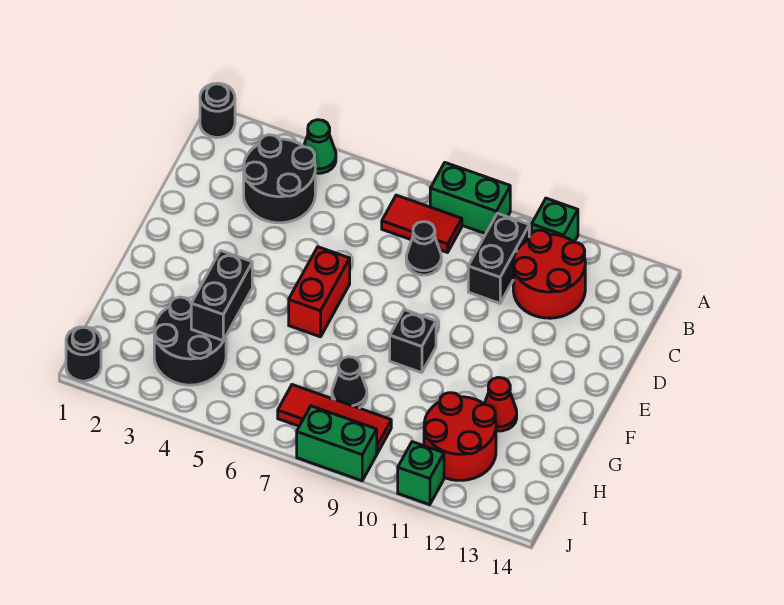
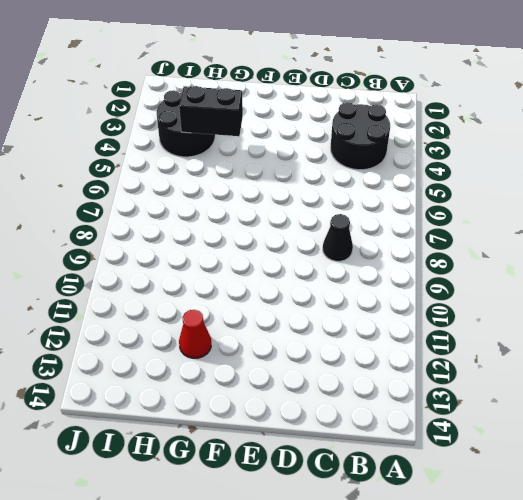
none -> black round brick A1 level 1
none -> green cone A4 level 1
none -> green brick A8:A9 level 1

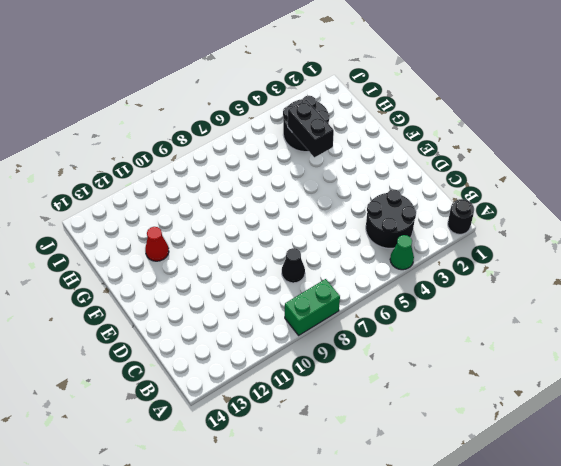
none -> green brick A11 level 1
none -> red tile B7:B8 level 1
none -> black brick B10:C10 level 1

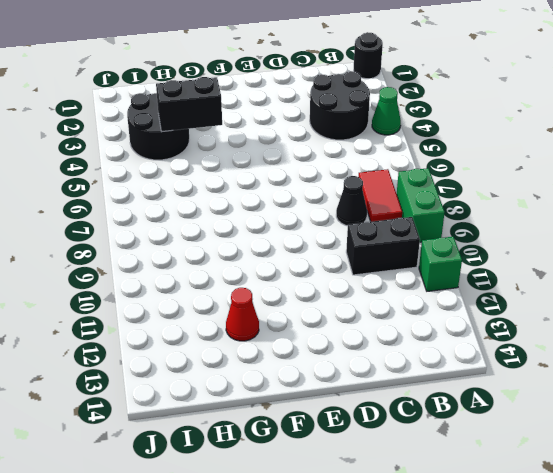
none -> red round brick B11:C12 level 1
none -> red brick E6:F6 level 1
none -> black brick F9 level 1

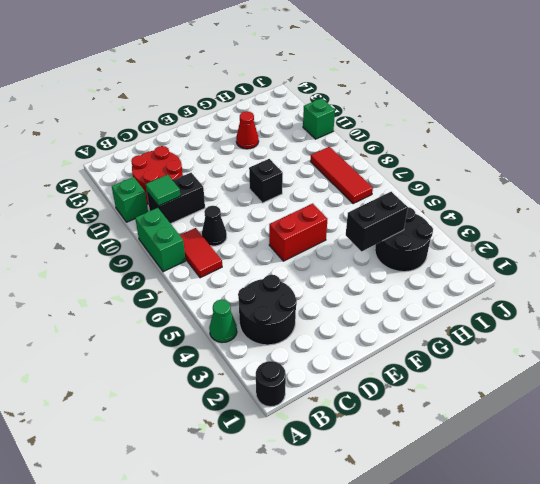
green tile B10 level 2 -> none
none -> black cone H8 level 1
none -> red round brick H11:I12 level 1
none -> black round brick J1 level 1

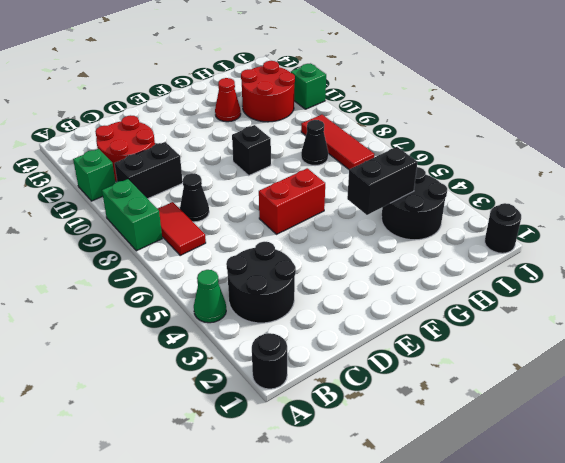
none -> green brick J8:J9 level 1

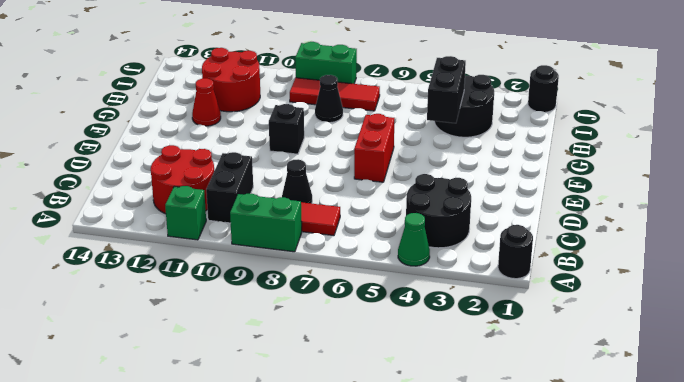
none -> green brick J11 level 1

